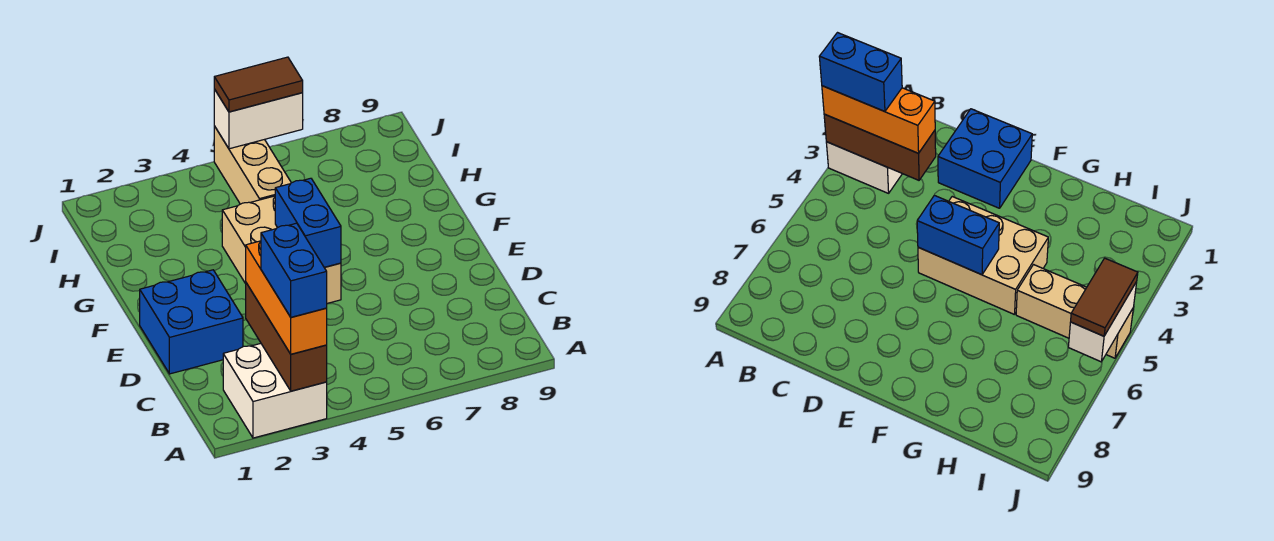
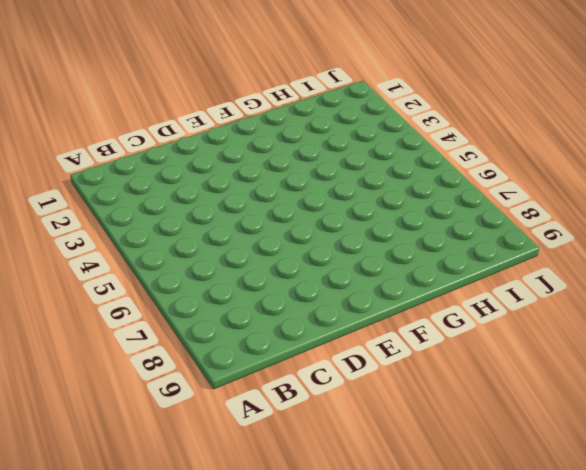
none -> white brick A2:B3 level 1
none -> blue brick D1:E2 level 1

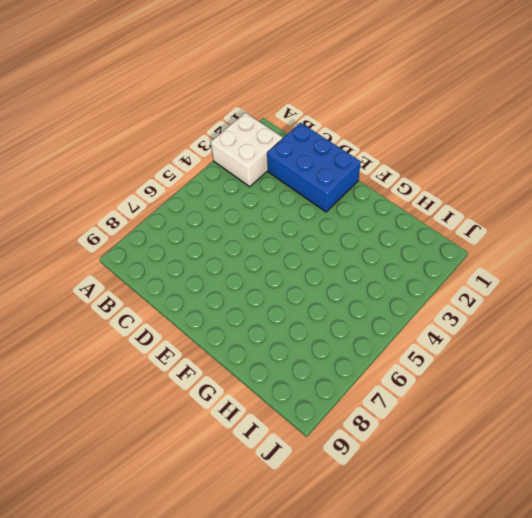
blue brick C1:E2 level 1 -> blue brick D1:E2 level 1
none -> tan brick E4:G5 level 1
none -> tan brick H5:J5 level 1

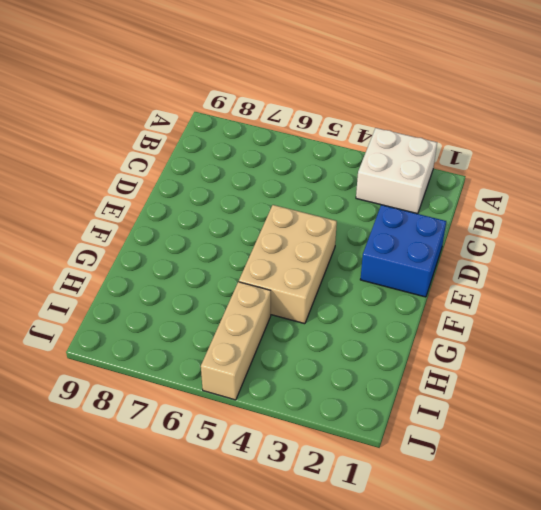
none -> brown brick A3:C3 level 2
none -> blue brick E5:F5 level 2

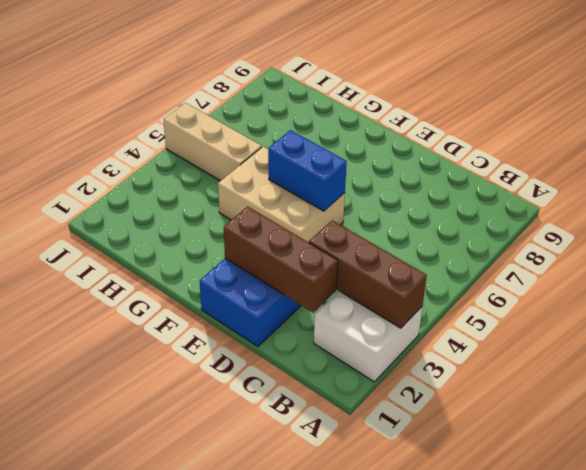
brown brick C2:E2 level 2 -> none
none -> white brick J5:J6 level 2
none -> orange brick A3:C3 level 3

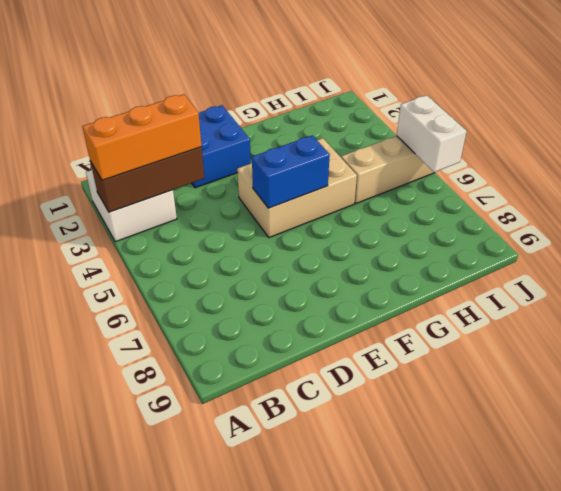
none -> brown tile J5:J6 level 3
none -> blue brick A3:B3 level 4

